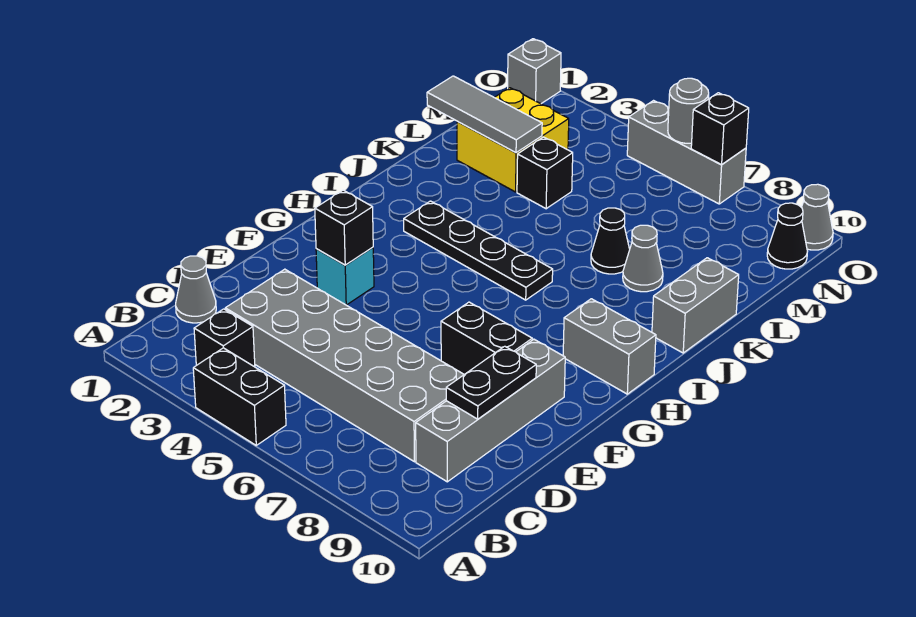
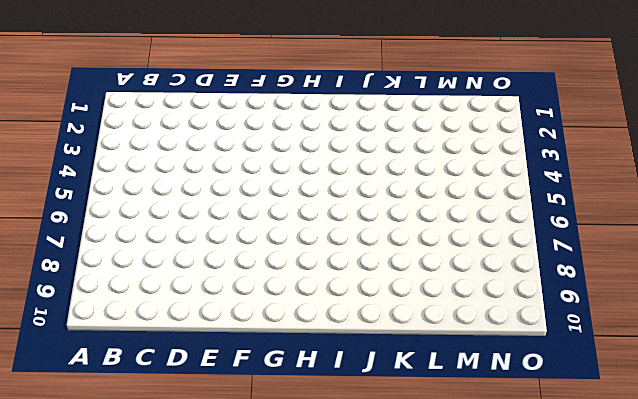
none -> black brick A4:A5 level 1
none -> black brick B3 level 1
none -> grey cone C1 level 1

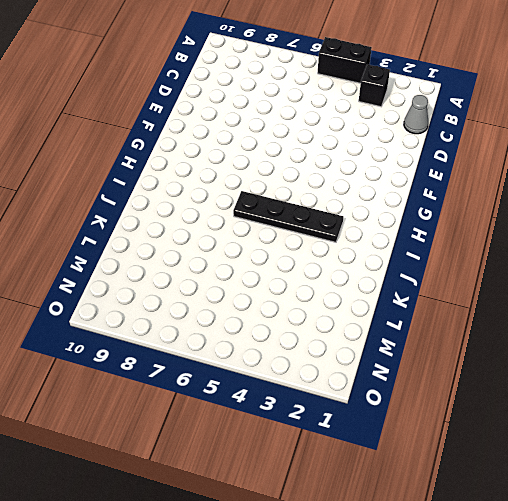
none -> grey brick C3:D8 level 1
none -> grey brick C9:F9 level 1
none -> cyan brick F3 level 1

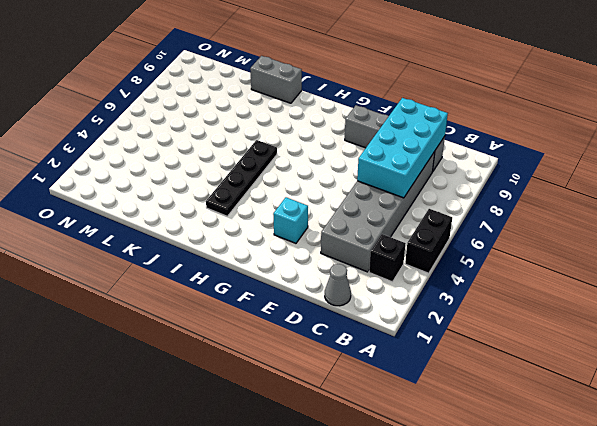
cyan brick C6:D9 level 2 -> black plate D9:E9 level 2
none -> black brick F7:F8 level 1
none -> grey brick H9:H10 level 1
none -> black cone K7 level 1

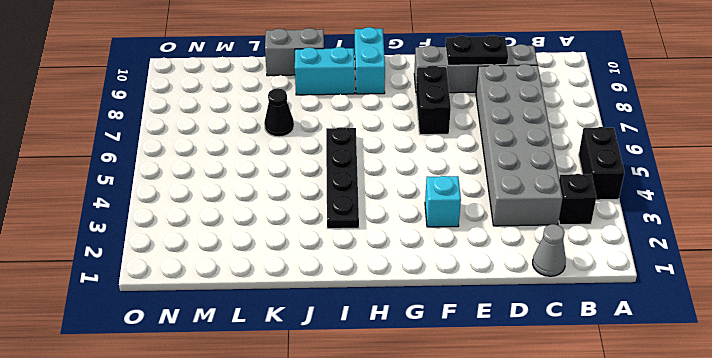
cyan brick H9:H10 level 1 -> grey brick H9:H10 level 1
cyan brick I9:J9 level 1 -> none
none -> grey cone K8 level 1
none -> yellow brick L2:M3 level 1
none -> black brick L4 level 1

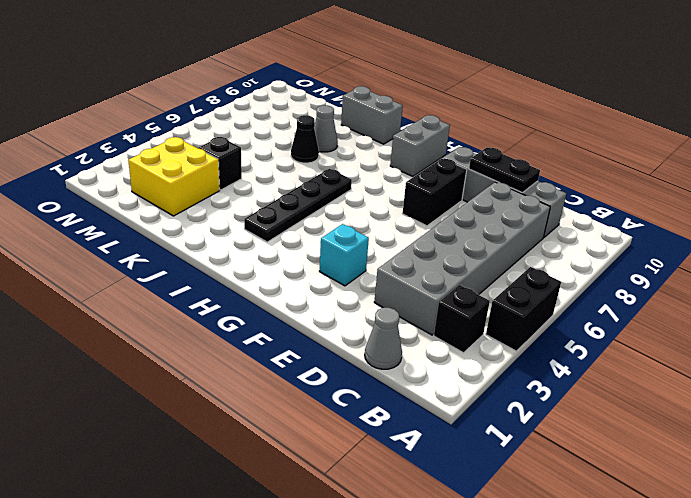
none -> black cone N10 level 1
none -> grey brick O1 level 1
none -> grey brick O5:O7 level 1

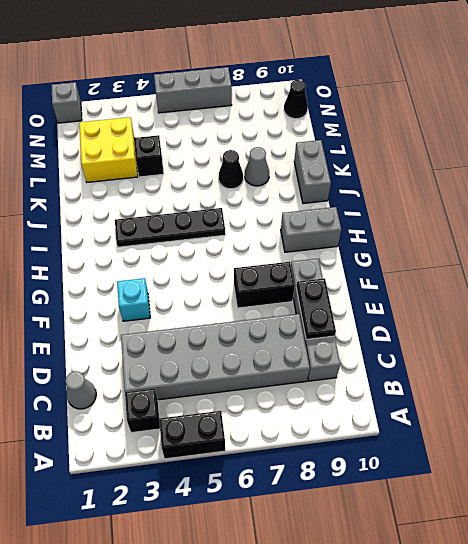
none -> grey cone O10 level 1
none -> black brick F3 level 2
none -> grey tile L1:L3 level 2

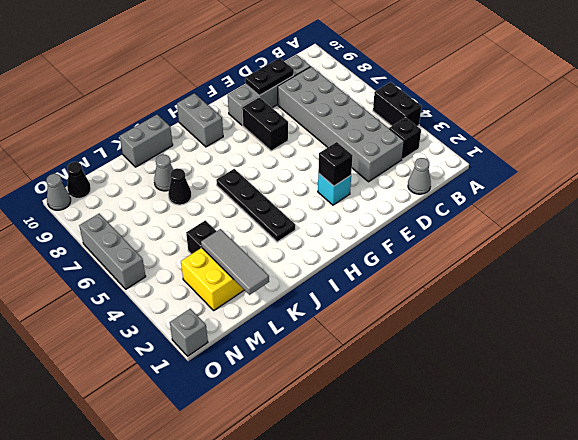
none -> grey round brick O6 level 2
none -> black brick O7 level 2

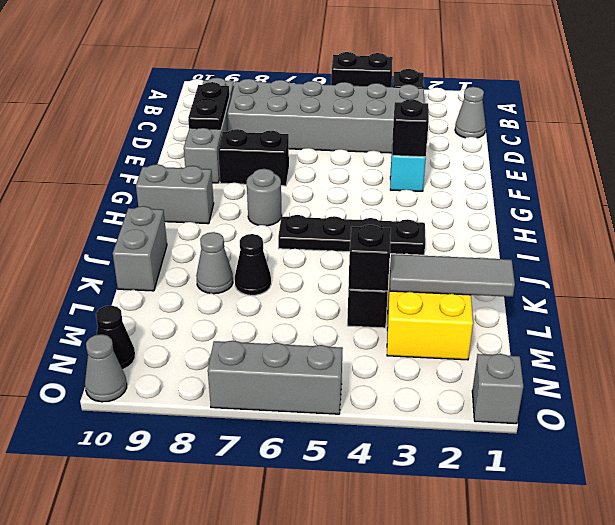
grey round brick H7 level 1 -> grey round brick O6 level 2
black brick L4 level 2 -> black brick O7 level 2

